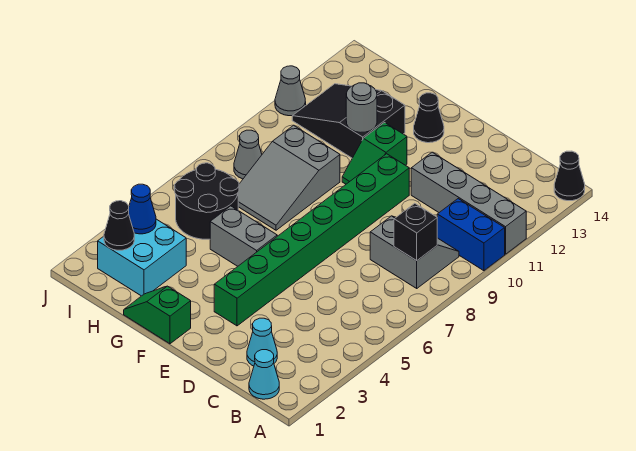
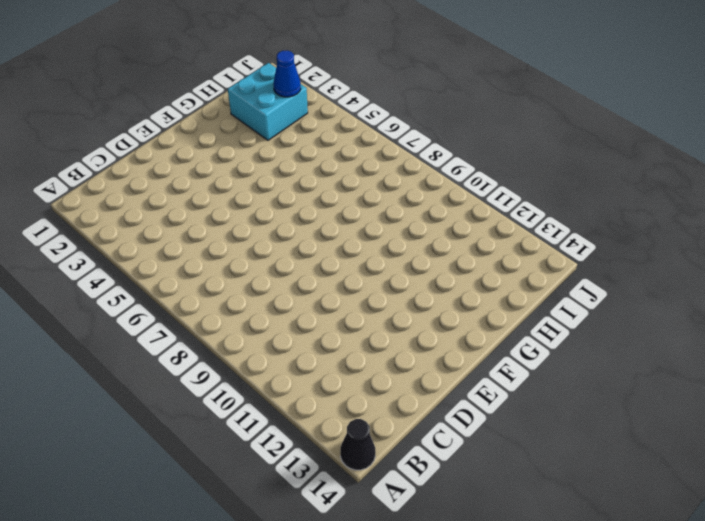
none -> blue brick A10:B10 level 1
none -> grey brick A11:D11 level 1
none -> cyan cone B1 level 1

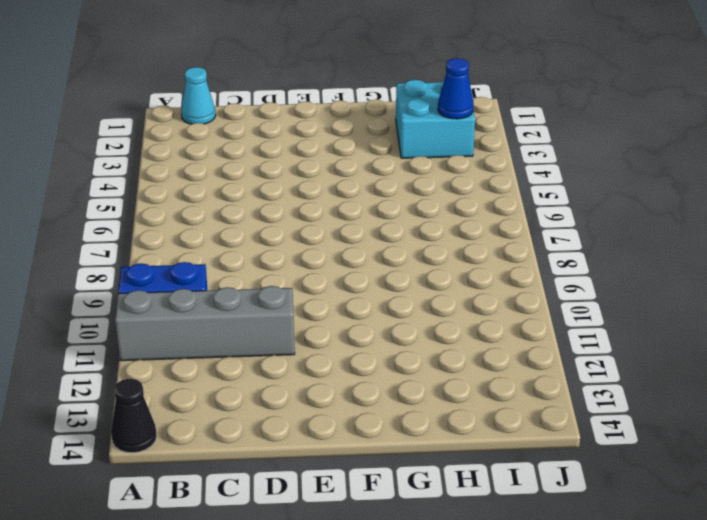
none -> grey slope B8:C9 level 1 top 8
none -> cyan cone C2 level 1
none -> green brick E3:E10 level 1

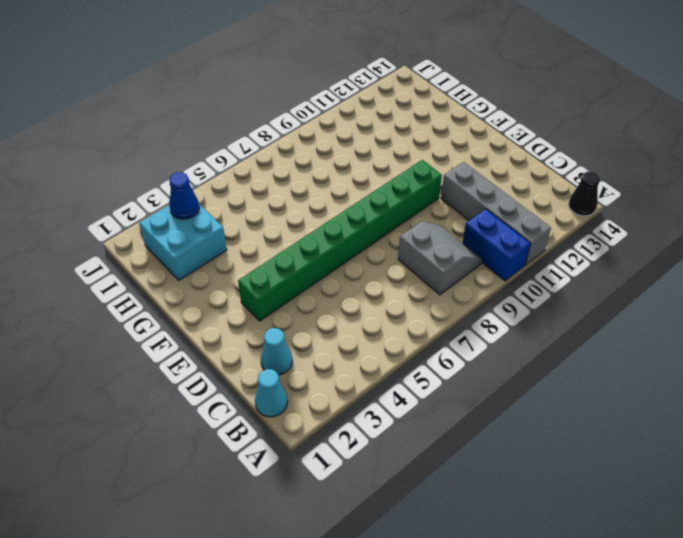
none -> green slope F1:G1 level 1 top F
none -> grey brick F5:G5 level 1
none -> green slope F10:F11 level 1 top 11

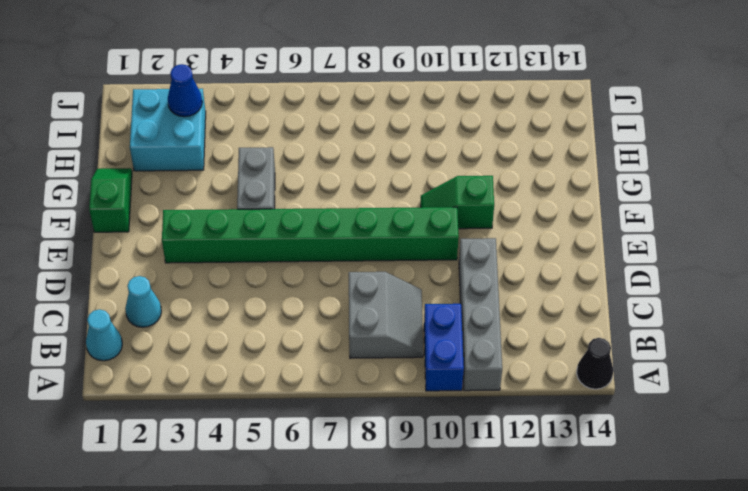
none -> black cone F13 level 1
none -> grey slope G7:H9 level 1 top 9
none -> black slope G11:I12 level 1 top G

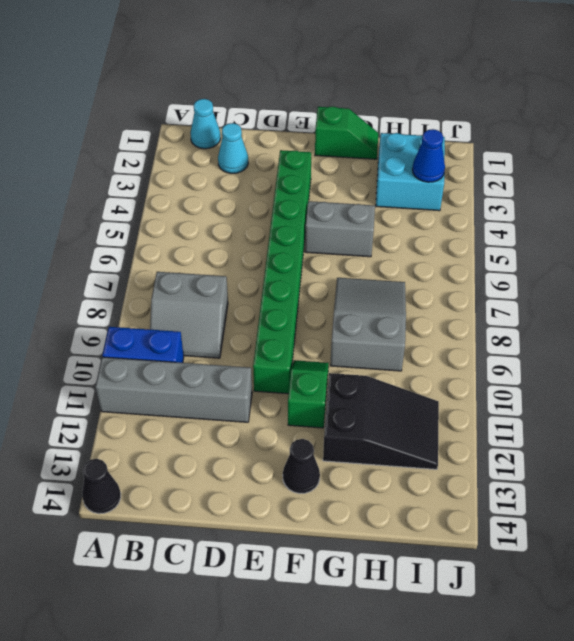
none -> black round brick H5:I6 level 1
none -> grey cone I8 level 1
none -> grey cone J11 level 1

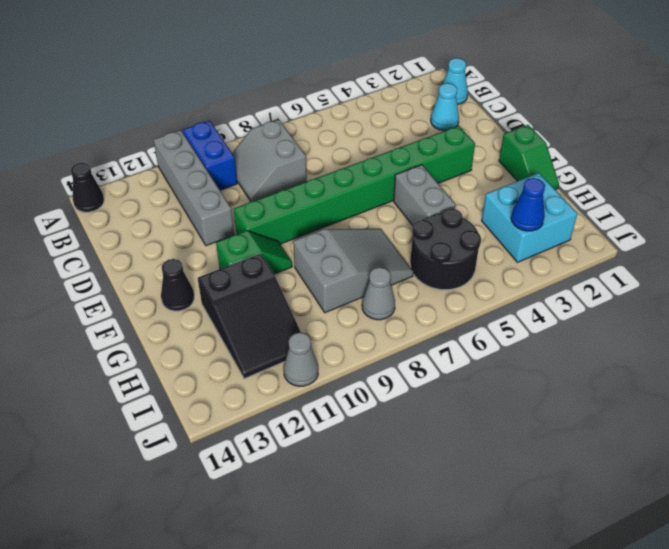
none -> black brick B8 level 2
none -> grey round brick G11 level 2
none -> black cone I2 level 2

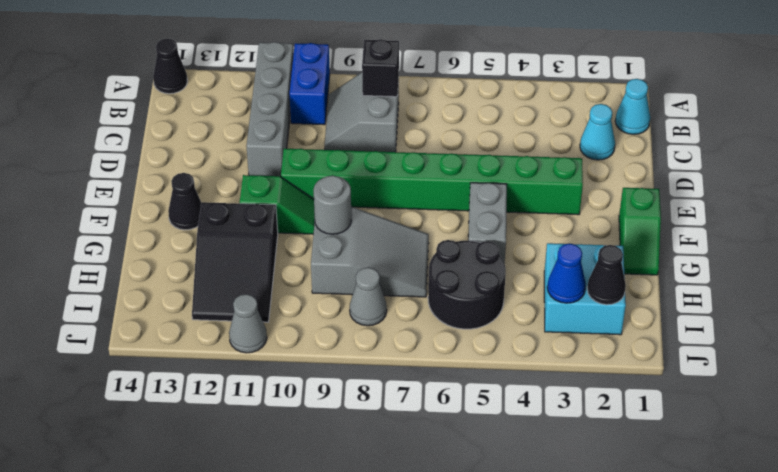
grey round brick G9 level 2 -> grey round brick G11 level 2

